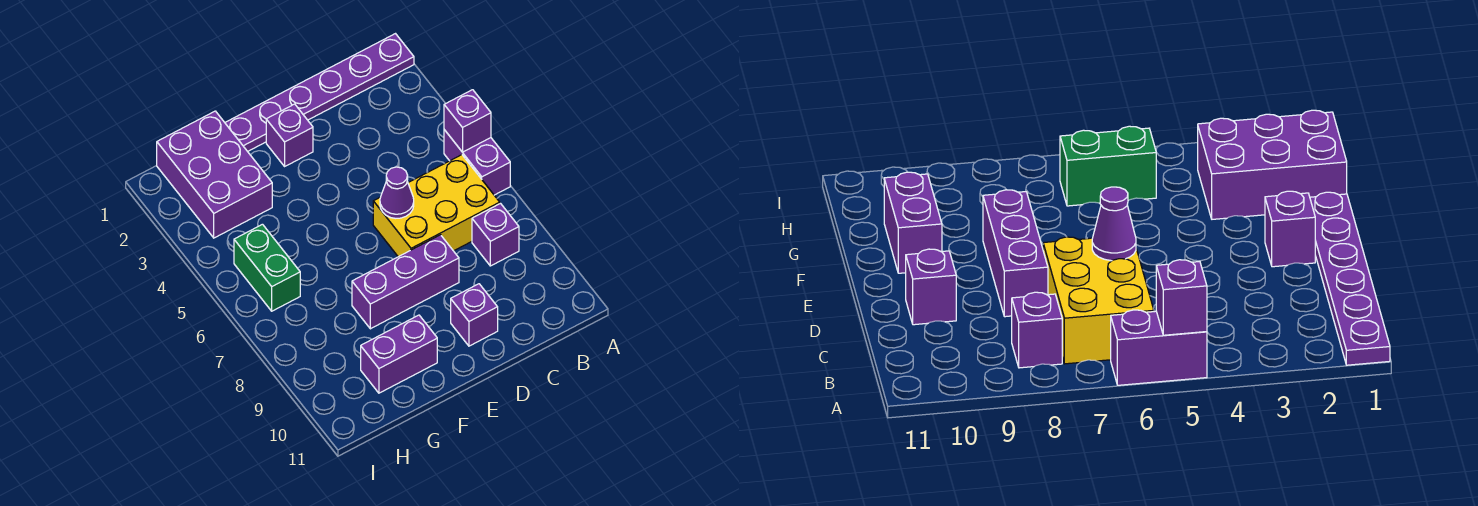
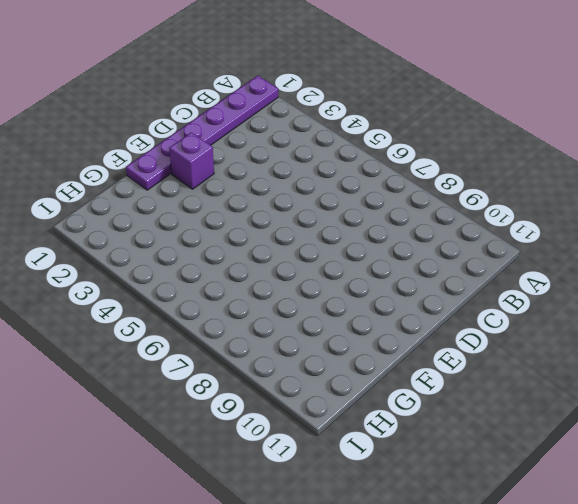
none -> purple brick A5:A6 level 1
none -> yellow brick B6:D7 level 1
none -> purple brick B8 level 1

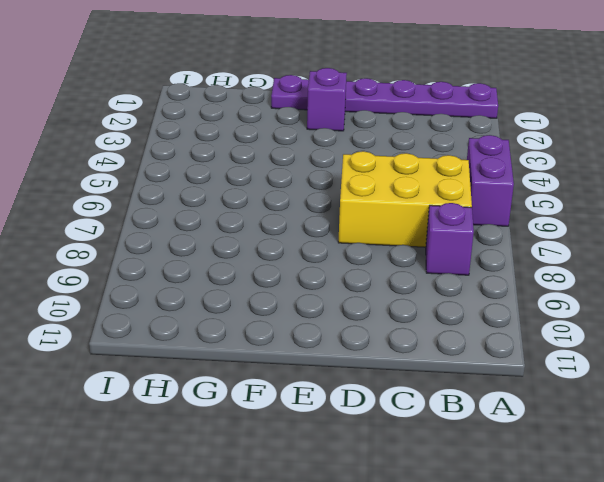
none -> purple brick D8:F8 level 1
none -> purple brick D10 level 1
none -> purple brick F10:G10 level 1

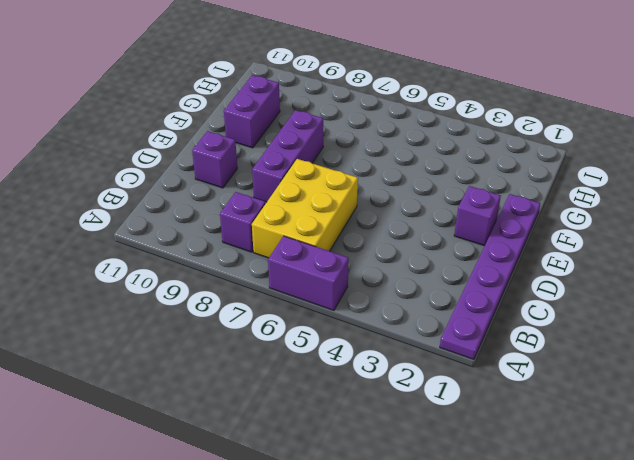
none -> purple brick G1:H3 level 1
none -> green brick H5:H6 level 1
none -> purple brick A5 level 2

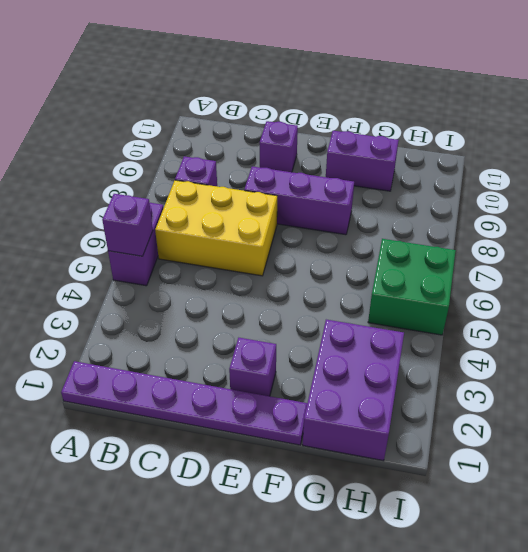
green brick H5:I6 level 1 -> green brick H5:H6 level 1
none -> purple cone D6 level 2

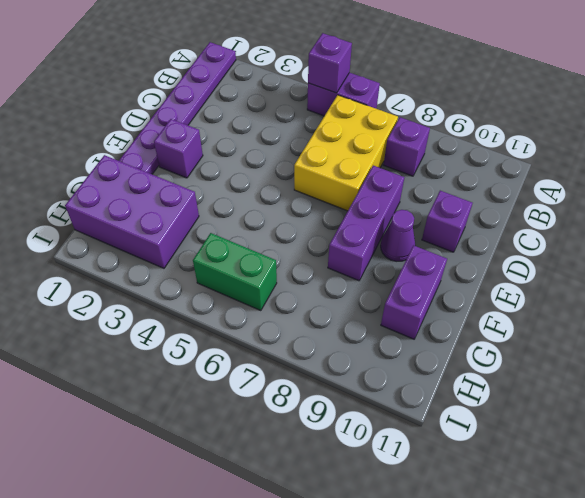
purple cone E9 level 1 -> purple cone D6 level 2

